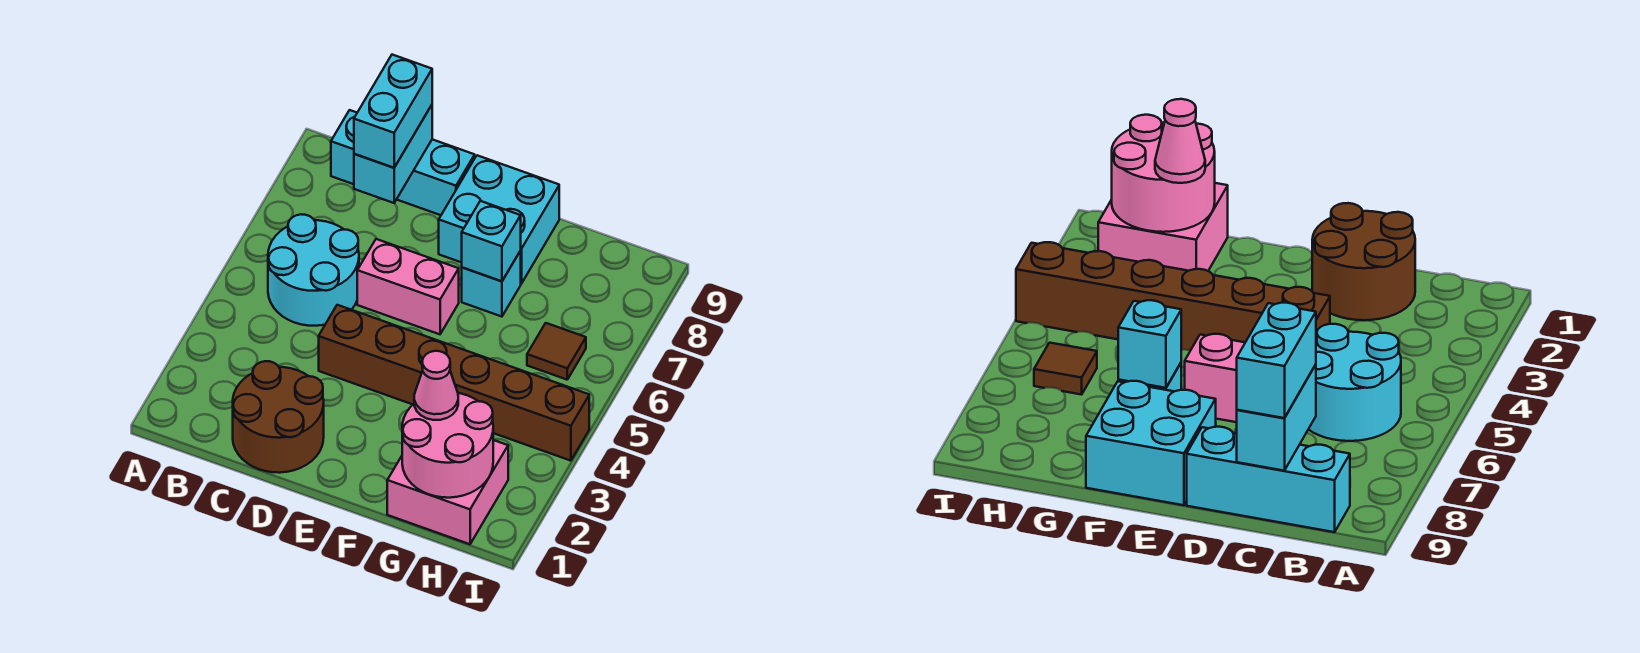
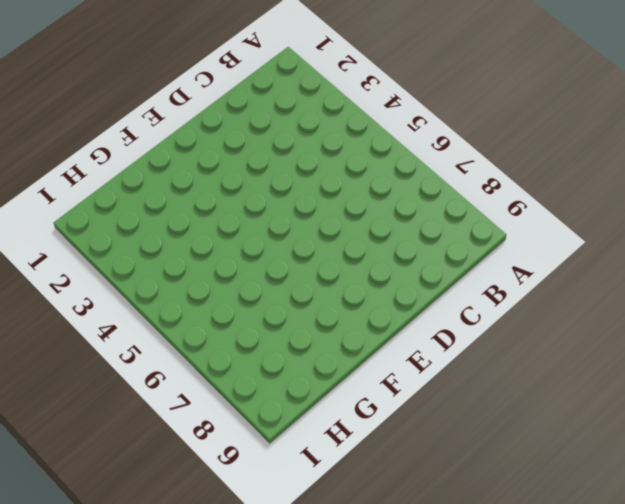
none -> cyan round brick B5:C6 level 1
none -> cyan brick B9:D9 level 1
none -> brown round brick C1:D2 level 1

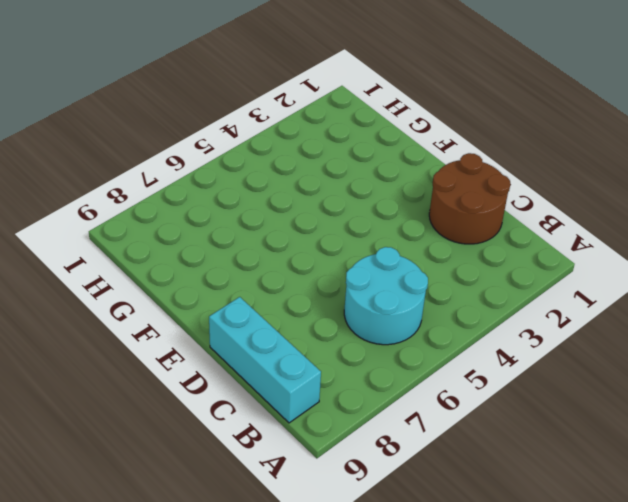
none -> brown brick D4:I4 level 1
none -> pink brick D6:E6 level 1
none -> cyan brick E8:F9 level 1

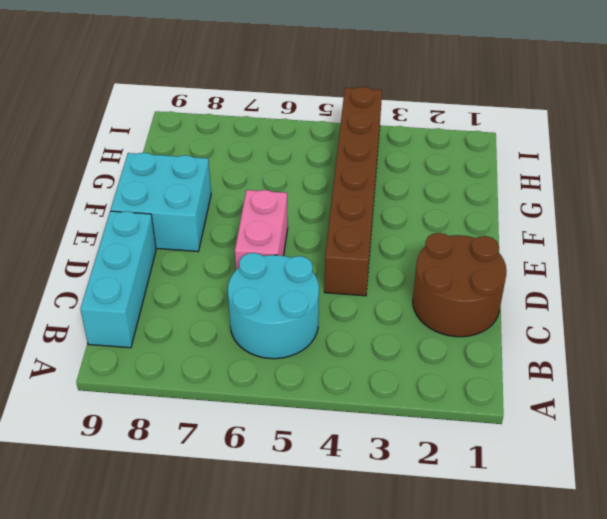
none -> cyan brick F7 level 1
none -> pink brick G1:H2 level 1
none -> brown tile H6 level 1

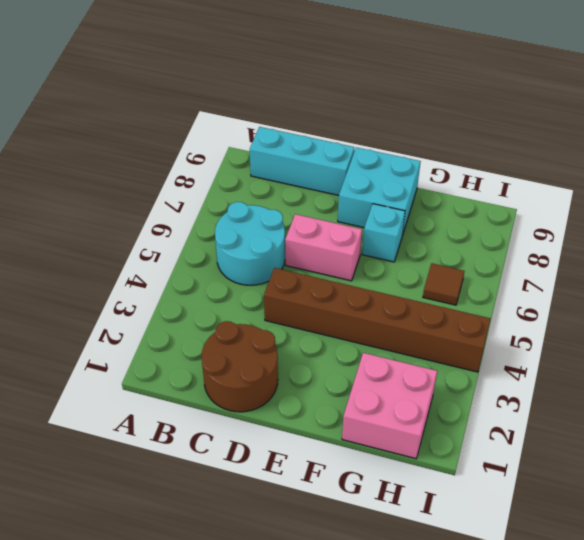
none -> cyan brick C8:C9 level 2
none -> cyan brick F7 level 2
none -> pink round brick G1:H2 level 2

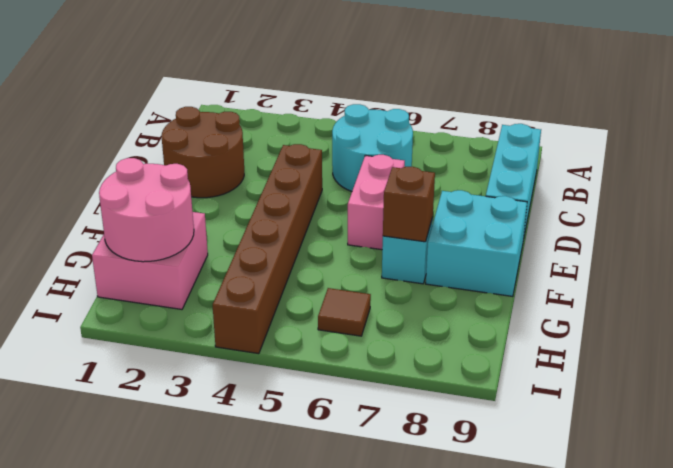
brown brick F7 level 2 -> cyan brick F7 level 2
none -> cyan brick C8:C9 level 2
none -> cyan brick C8:C9 level 3
none -> pink cone G2 level 3

